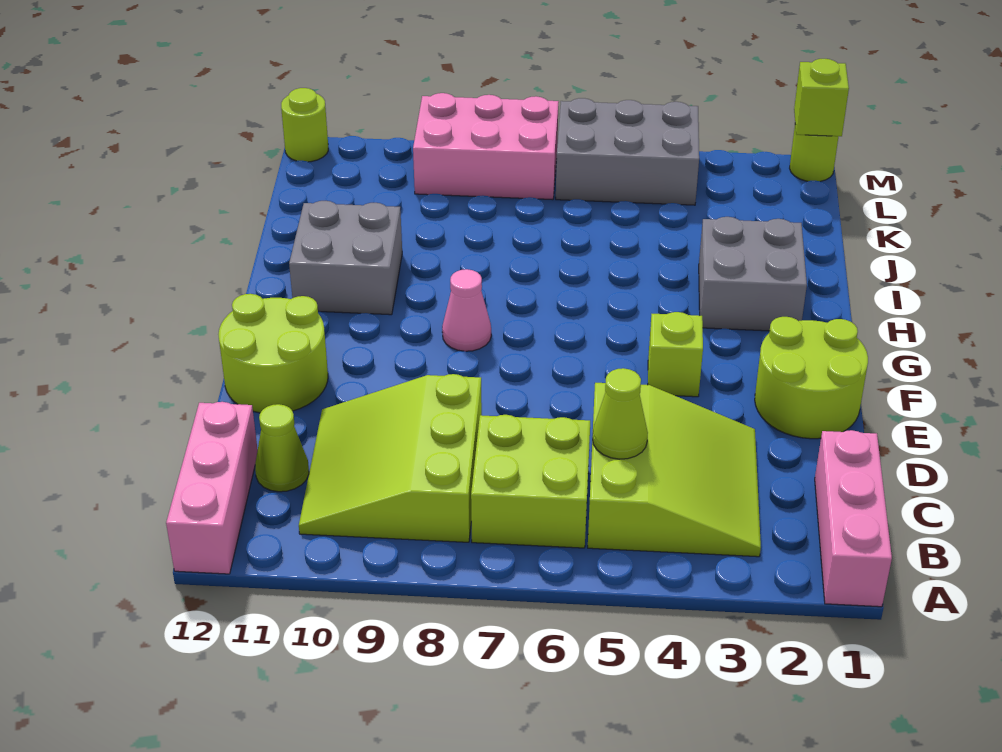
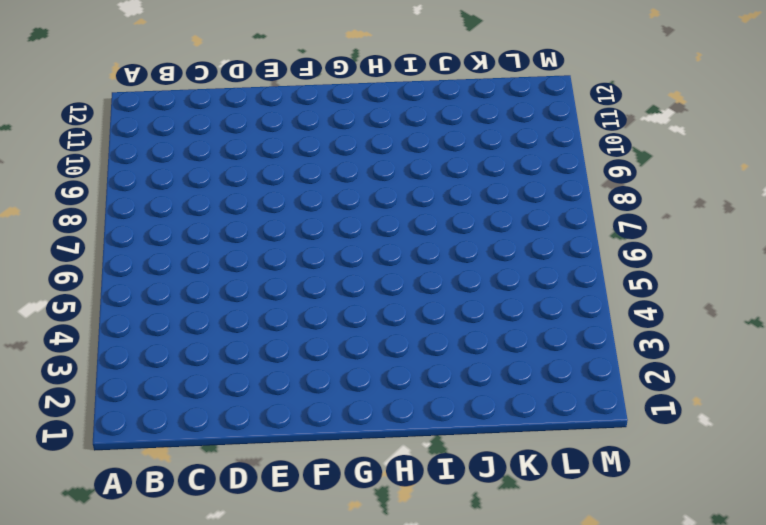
none -> pink brick A1:C1 level 1
none -> pink brick A12:C12 level 1
none -> lime slope B3:D5 level 1 top 5

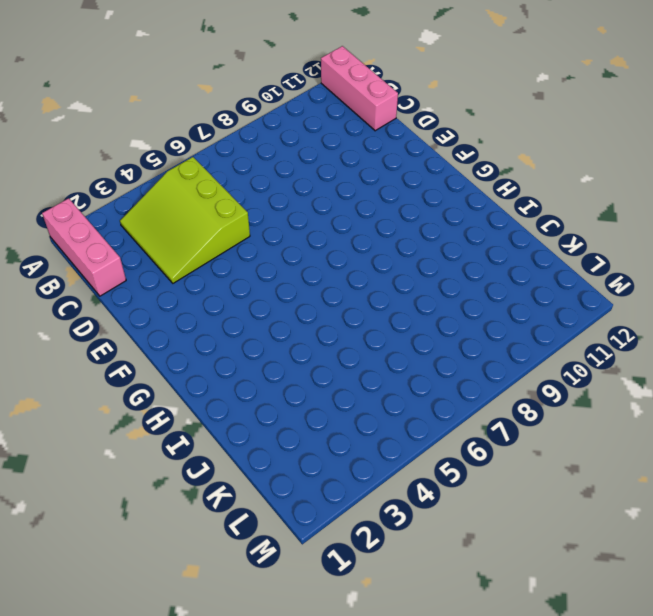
none -> lime brick B6:C7 level 1
none -> lime slope B8:D10 level 1 top 8
none -> lime cone C11 level 1

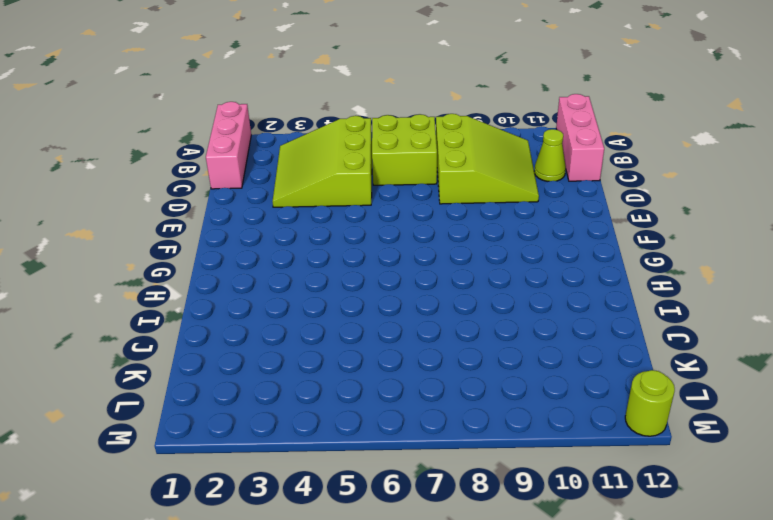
none -> lime round brick E1:F2 level 1
none -> lime round brick E11:F12 level 1
none -> lime brick F4 level 1

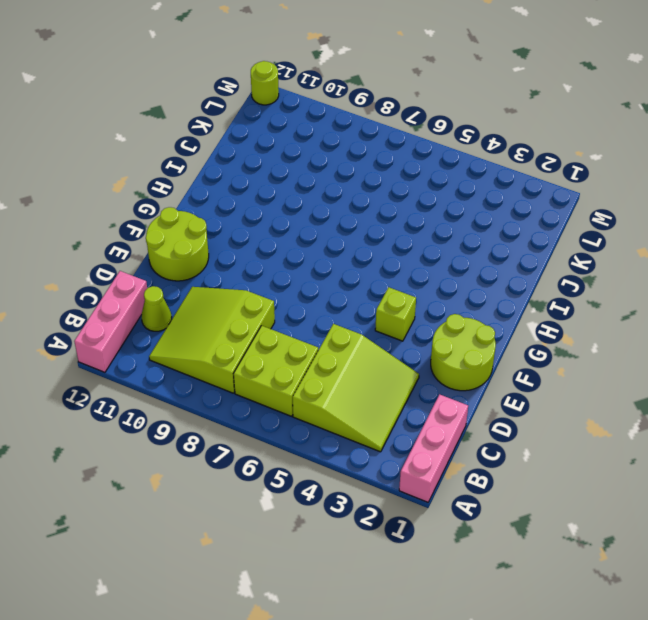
none -> pink cone G8 level 1
none -> grey brick H2:I3 level 1
none -> grey brick H10:I11 level 1

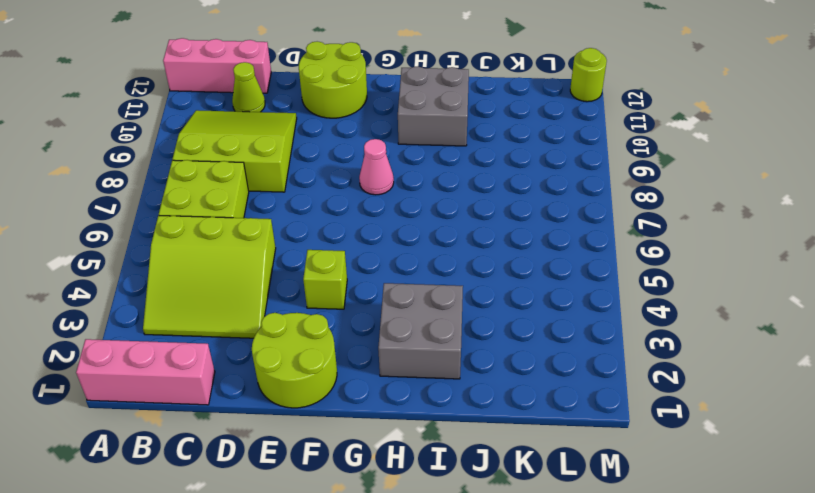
none -> grey brick L4:M6 level 1
none -> pink brick L7:M9 level 1
none -> lime round brick M1 level 1

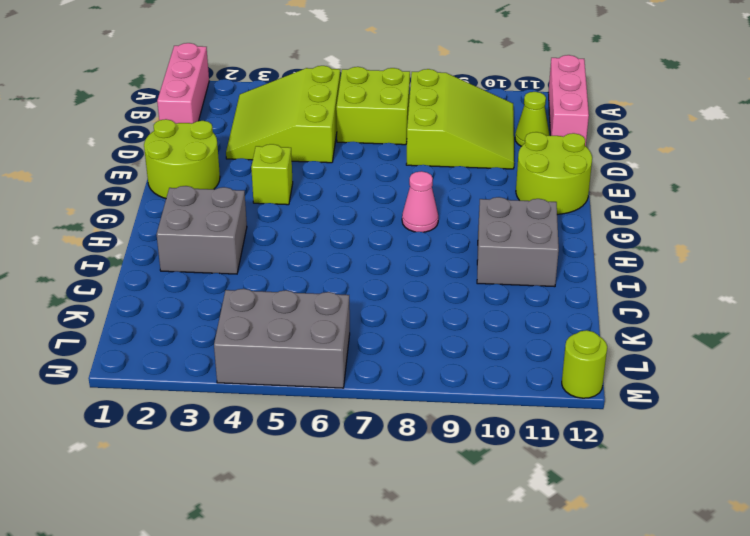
none -> pink brick L7:M9 level 1
none -> lime round brick M1 level 1
none -> lime cone C5 level 2

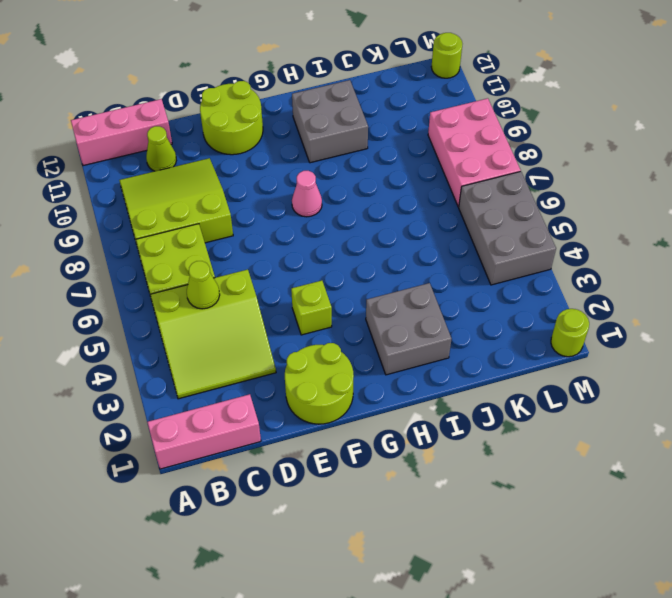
none -> lime brick M1 level 2

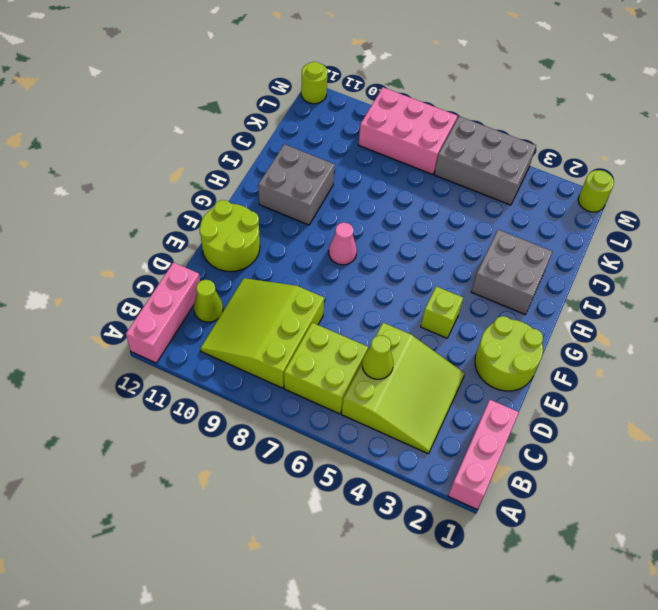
none -> lime brick M1 level 2

